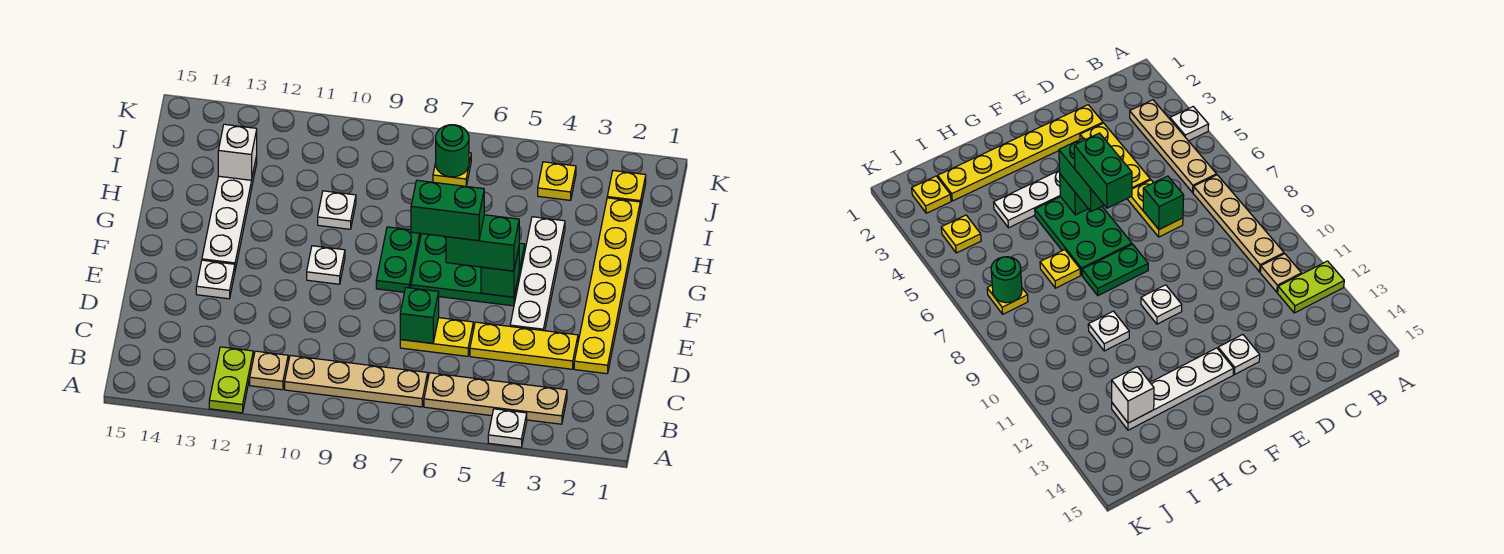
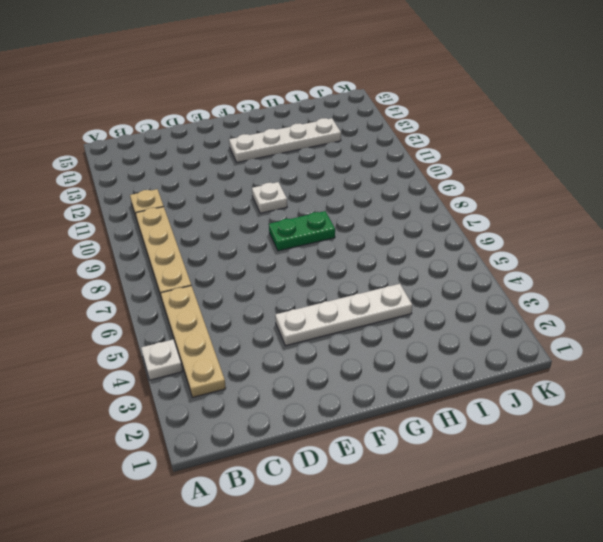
none -> lime plate A12:B12 level 1
none -> yellow plate D2:I2 level 1
none -> yellow plate D3:D5 level 1

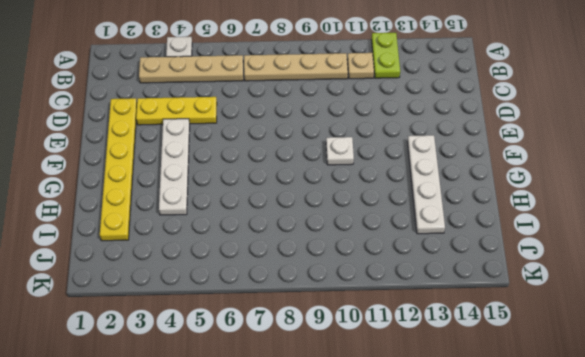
none -> yellow plate D6:D7 level 1
none -> white plate E13 level 1
none -> green plate F5:G7 level 1

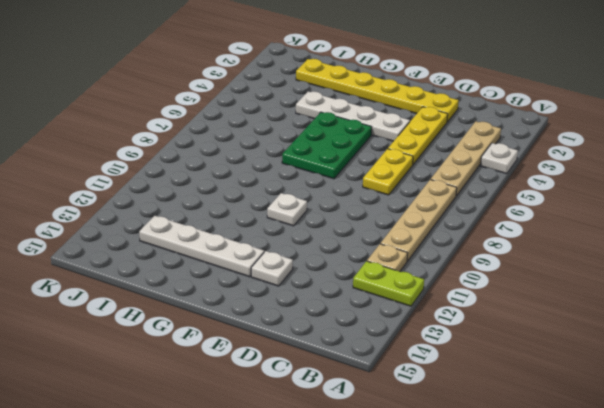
none -> green plate F8:G8 level 1
none -> yellow plate H7 level 1
none -> white plate H10 level 1

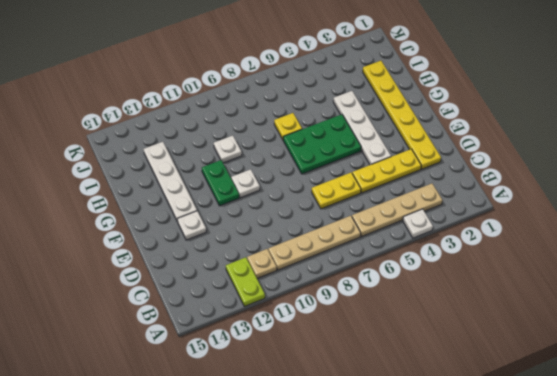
green plate F11:G11 level 1 -> green plate F8:G8 level 1
none -> yellow plate J2 level 1
none -> yellow plate J4 level 1
none -> yellow plate J7 level 1

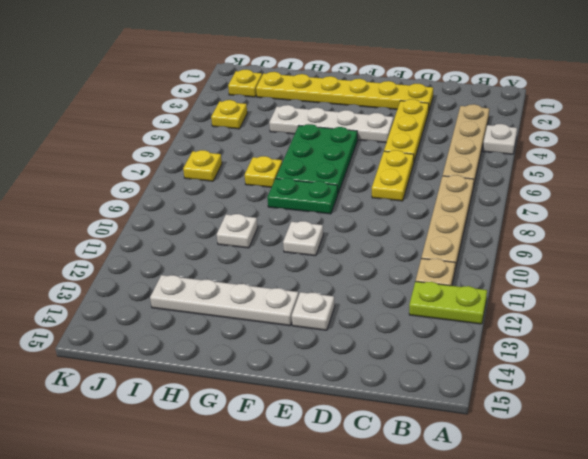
none -> green brick D7 level 2
none -> green brick F5 level 2
none -> white brick I13 level 2

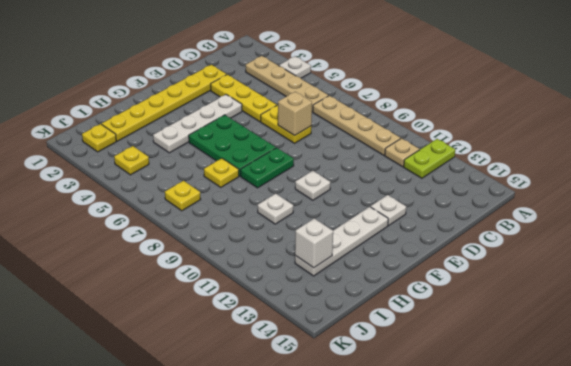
tan brick D7 level 2 -> green brick D7 level 2
none -> green brick F5 level 2
none -> green round brick J7 level 2
none -> green brick F5:F6 level 3

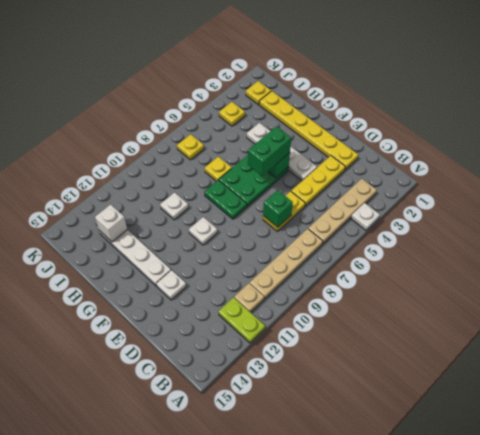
none -> green round brick J7 level 2
none -> green brick F6:F7 level 4

